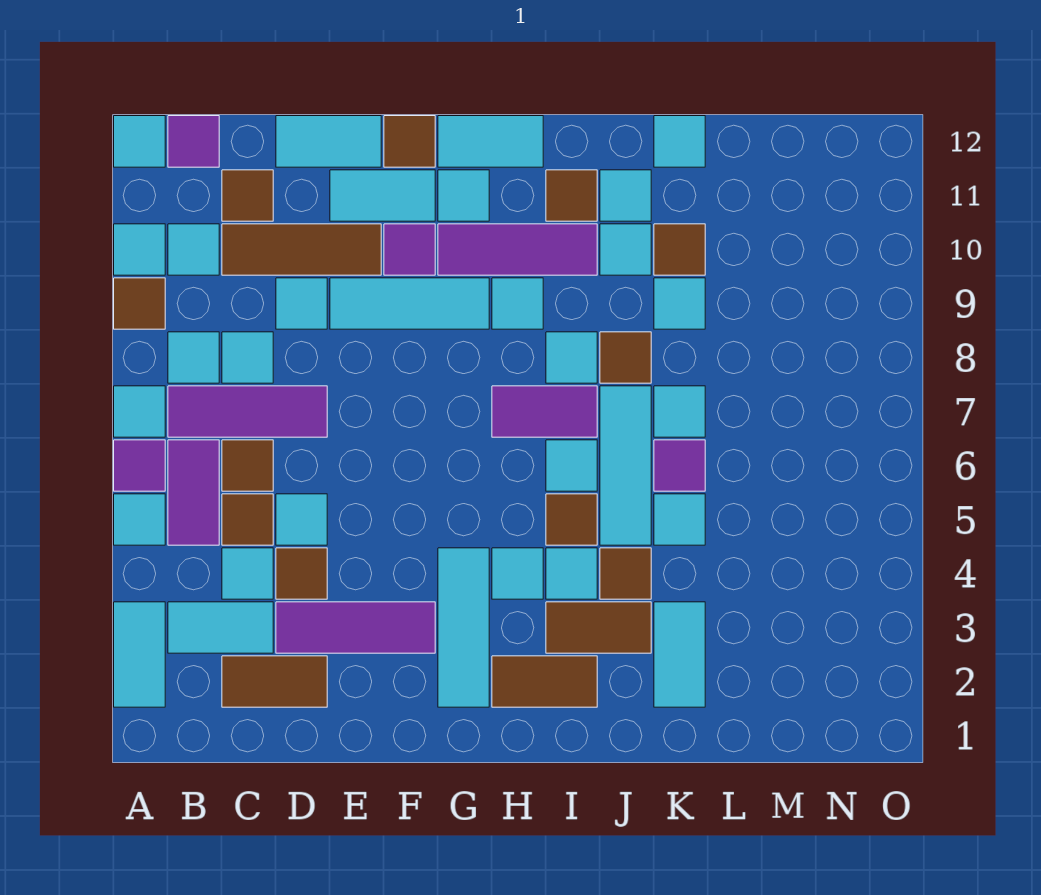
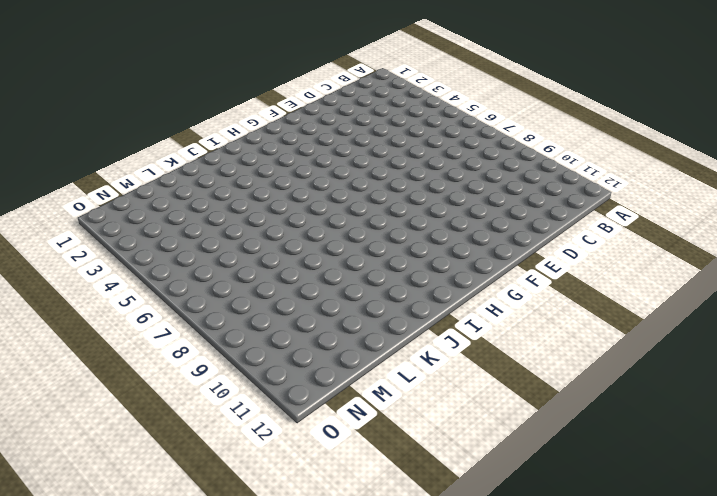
none -> cyan tile A2:A3 level 1
none -> cyan tile A5 level 1
none -> purple tile A6 level 1
none -> cyan tile A7 level 1

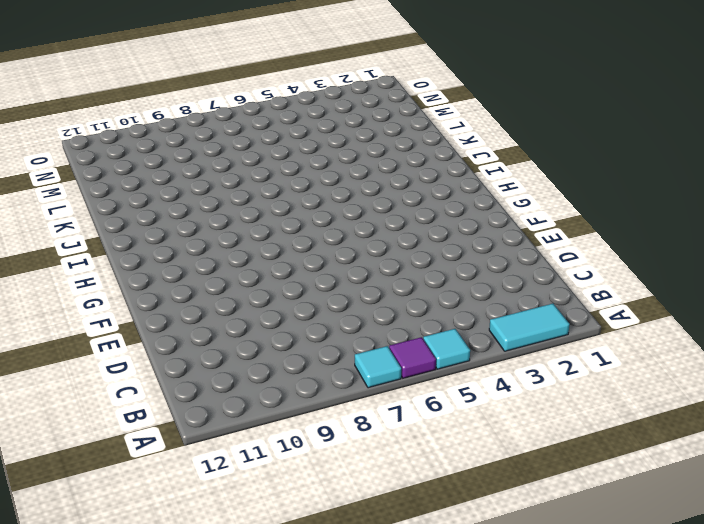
none -> brown tile A9 level 1
none -> cyan tile A10 level 1
none -> cyan tile A12 level 1
none -> cyan tile B3:C3 level 1

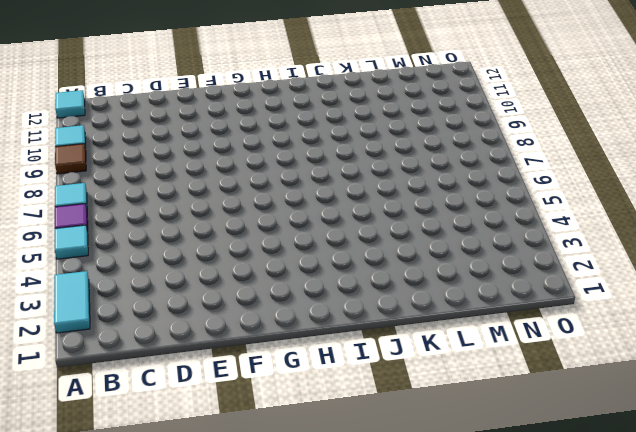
none -> cyan tile B3:C3 level 1
none -> purple tile B5:B6 level 1
none -> purple tile B7:D7 level 1
none -> cyan tile B8 level 1

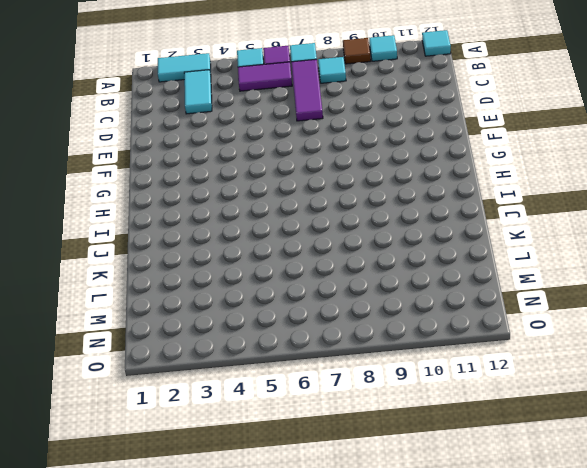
none -> cyan tile B10 level 1
none -> purple tile B12 level 1
none -> brown tile C2:D2 level 1
none -> cyan tile C4 level 1

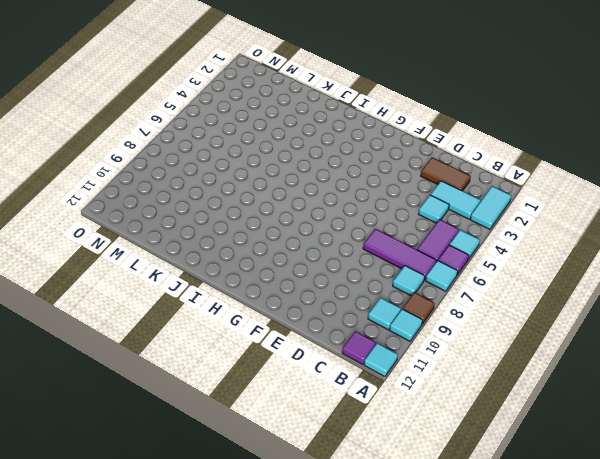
none -> brown tile C5 level 1
none -> brown tile C6 level 1
none -> cyan tile C8 level 1
none -> brown tile C10:E10 level 1

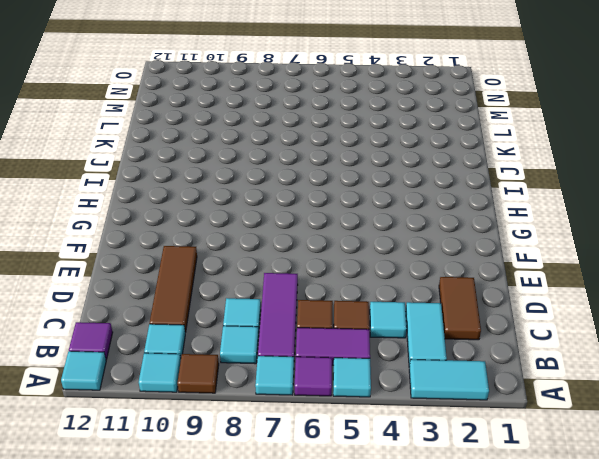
none -> brown tile C11 level 1
none -> purple tile D3:F3 level 1
none -> brown tile D4 level 1
none -> cyan tile D5 level 1

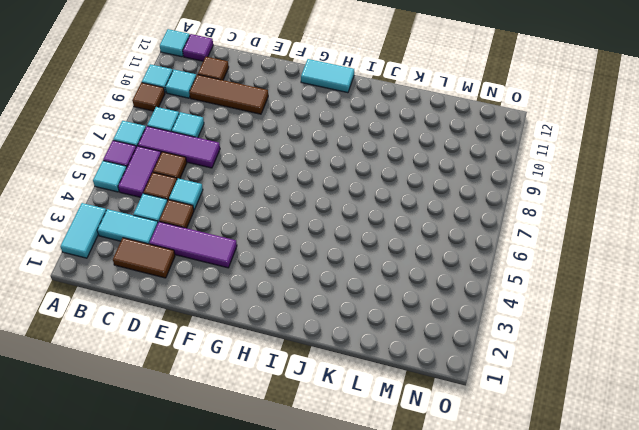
none -> cyan tile D9 level 1
none -> cyan tile D12:E12 level 1
none -> cyan tile E9:G9 level 1
none -> cyan tile E11:F11 level 1

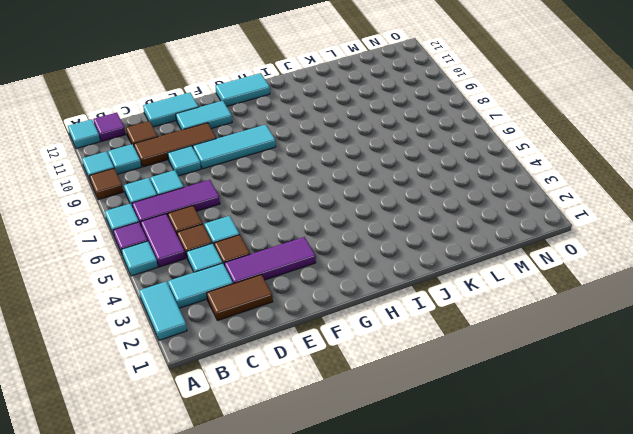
none -> purple tile F10 level 1
none -> brown tile F12 level 1
none -> cyan tile G2:G4 level 1
none -> purple tile G10:I10 level 1

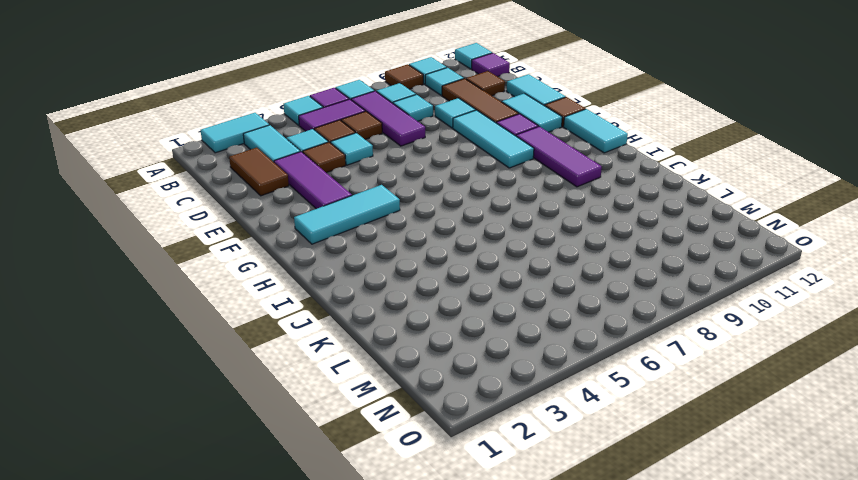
none -> cyan tile G11 level 1
none -> brown tile H2:I2 level 1
none -> cyan tile H4 level 1
none -> purple tile H7:I7 level 1

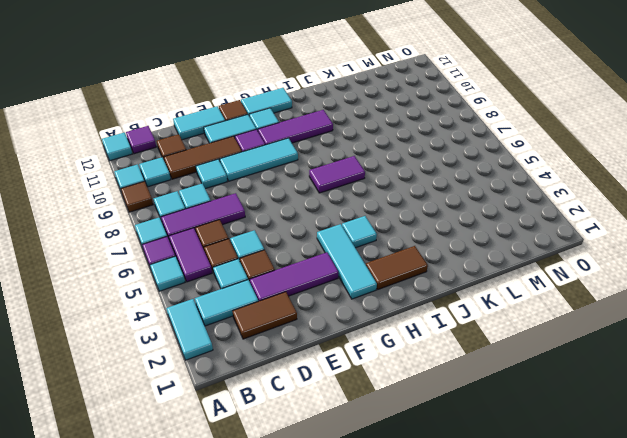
none -> cyan tile H9 level 1
none -> brown tile I3:J3 level 1
none -> cyan tile I4 level 1
none -> brown tile I5 level 1

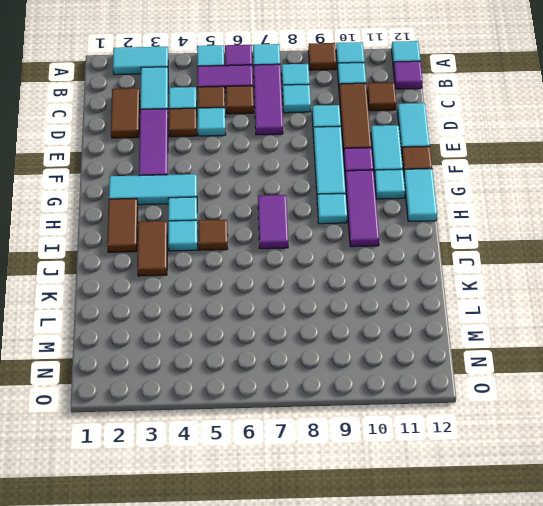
none -> cyan tile I6 level 1
none -> cyan tile I8 level 1
none -> brown tile I11 level 1
none -> brown tile J4 level 1

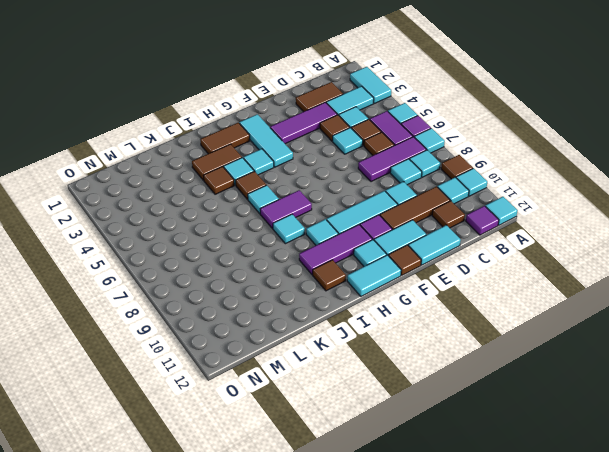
none -> cyan tile J5:J7 level 1
none -> brown tile J8 level 1
none -> cyan tile J10 level 1
none -> cyan tile J11 level 1

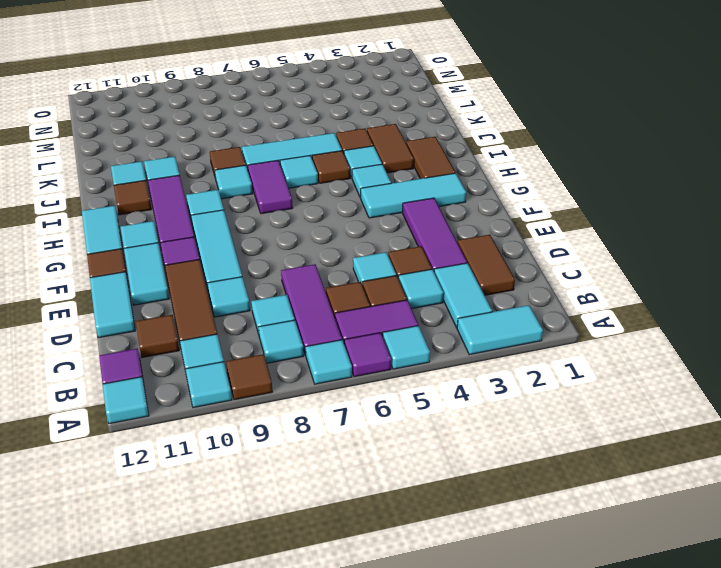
none -> cyan tile K2:K3 level 1
none -> cyan tile K5 level 1
none -> purple tile K6 level 1
none -> cyan tile K7 level 1

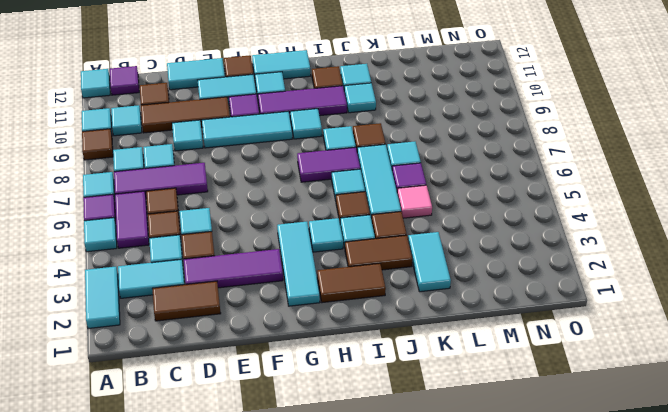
pink tile K5 level 1 -> cyan tile K5 level 1
none -> cyan tile K9 level 1
none -> brown tile K10 level 1
none -> cyan tile K12 level 1

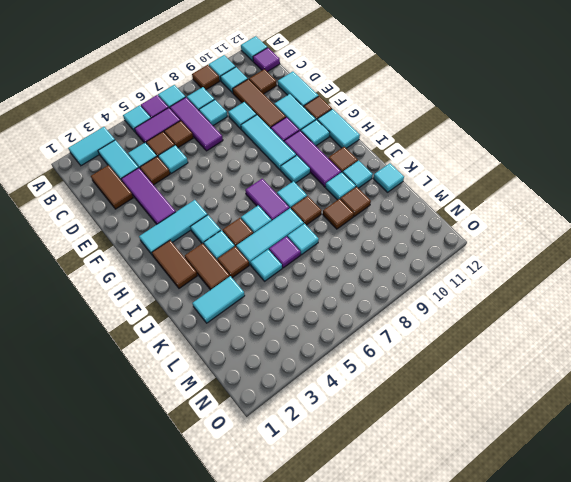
brown tile K9 level 1 -> cyan tile K9 level 1

